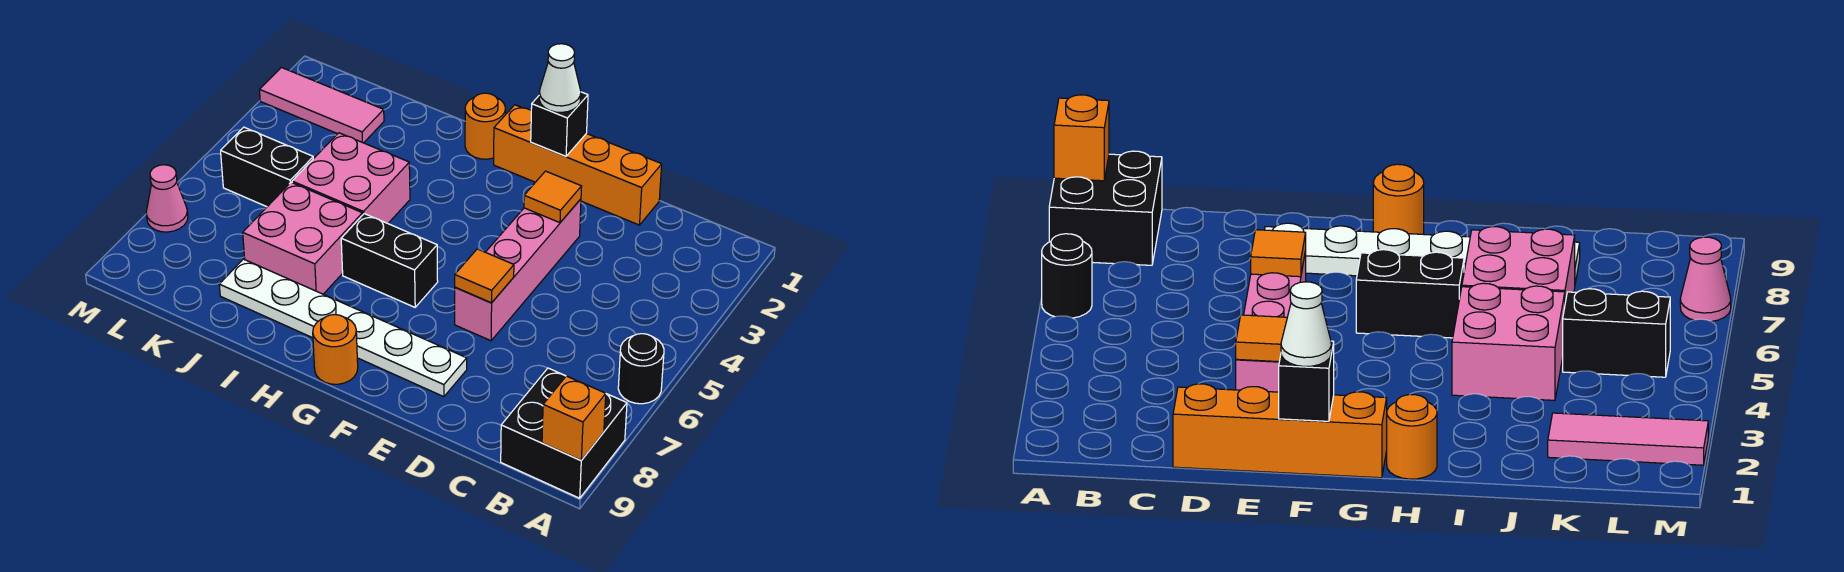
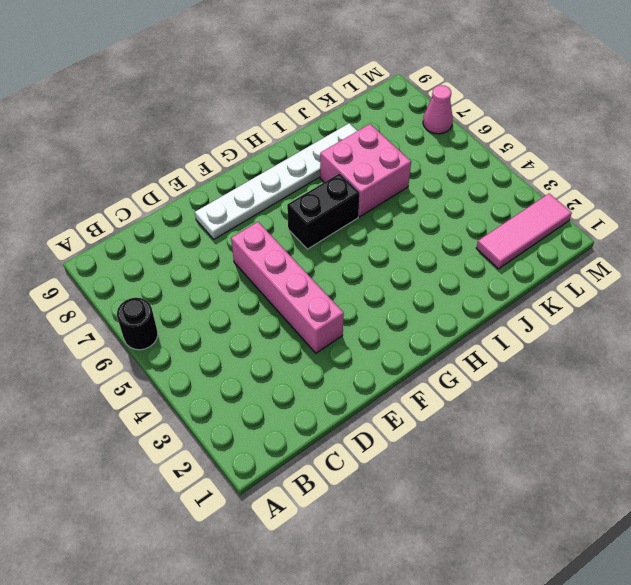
none -> black brick A8:B9 level 1
none -> orange brick D1:G1 level 1
none -> orange round brick G9 level 1

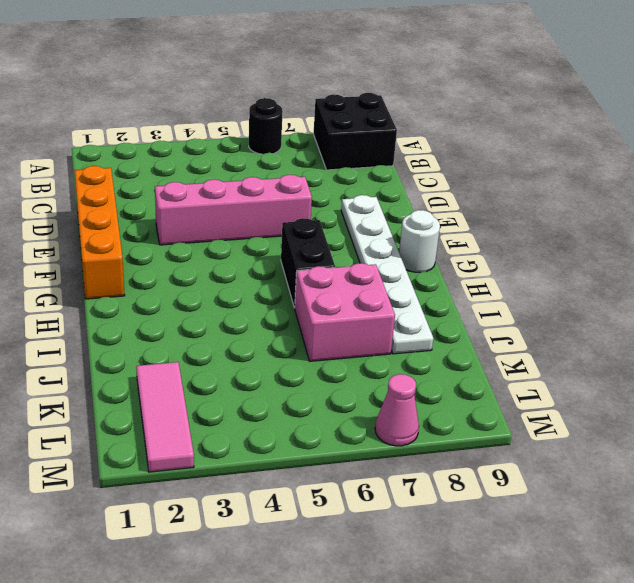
white round brick G9 level 1 -> orange round brick G9 level 1
none -> orange round brick H1 level 1
none -> pink brick I4:J5 level 1
none -> black brick K5:L5 level 1

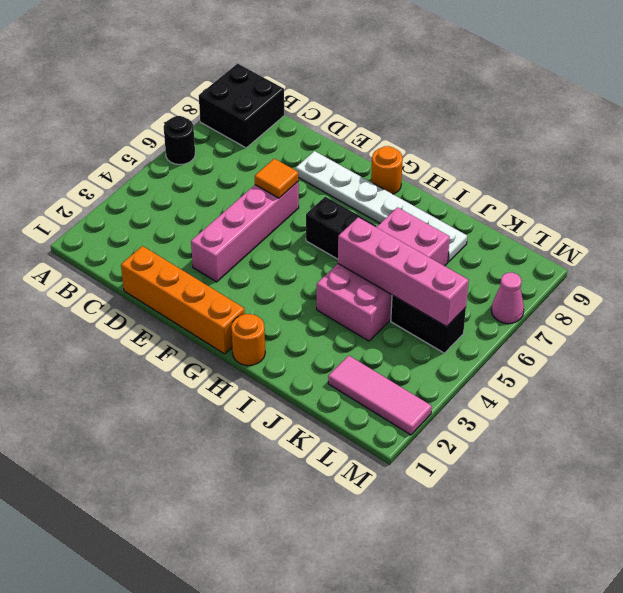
pink brick I5:L5 level 2 -> none
none -> orange brick A9 level 2
none -> orange tile E3 level 2
none -> black brick F1 level 2

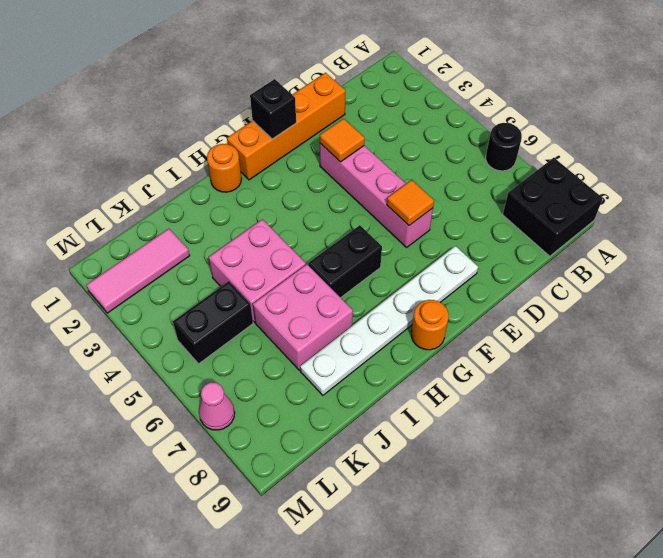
none -> orange brick A9 level 2
none -> white cone F1 level 3

